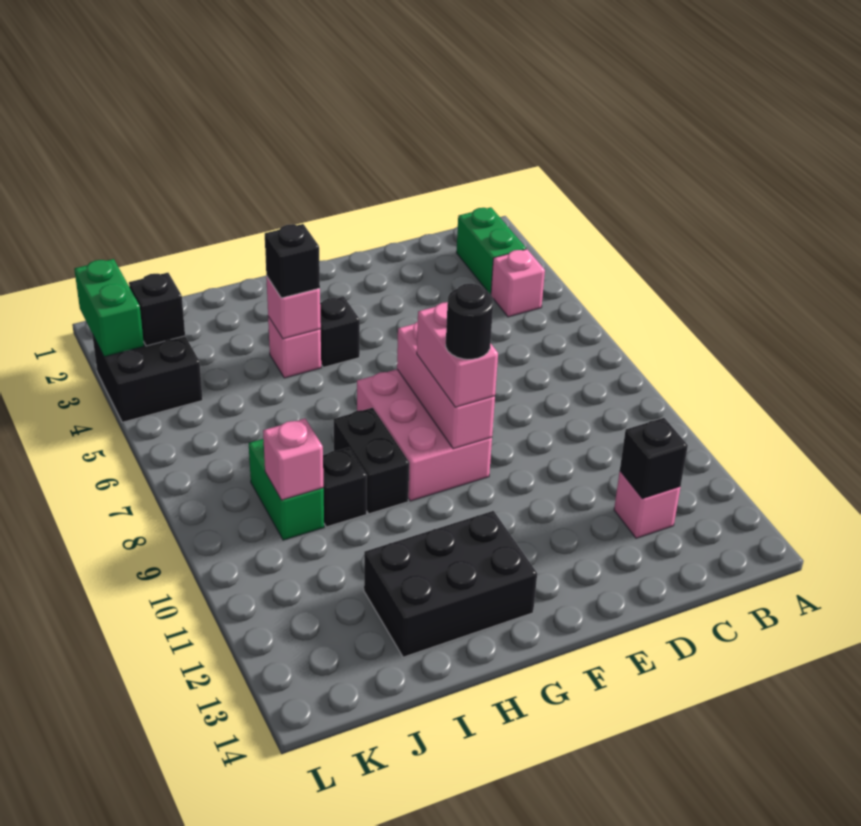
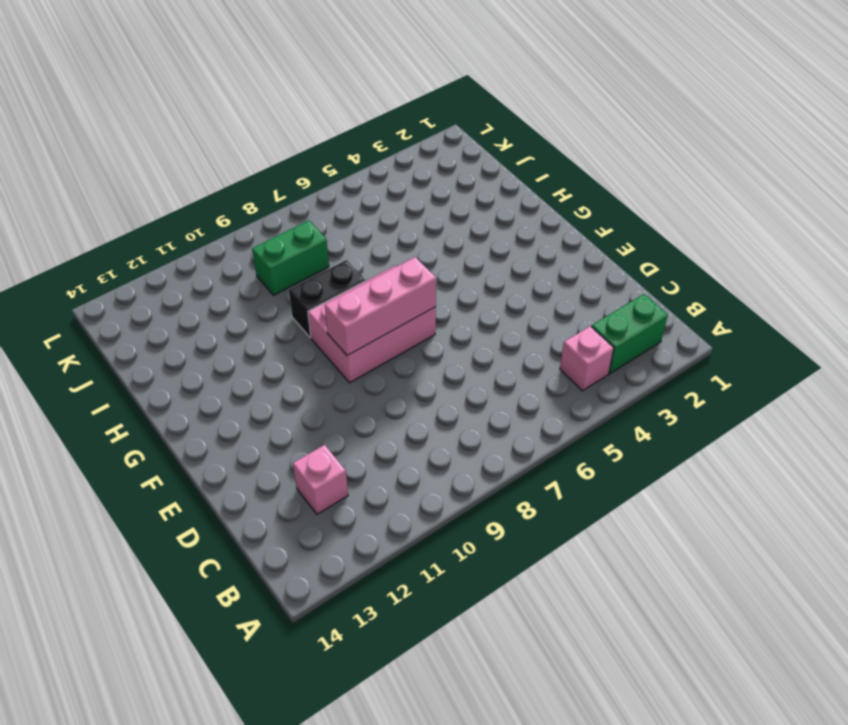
none -> black brick G4 level 1
none -> black brick G12:I13 level 1
none -> pink brick H4 level 1

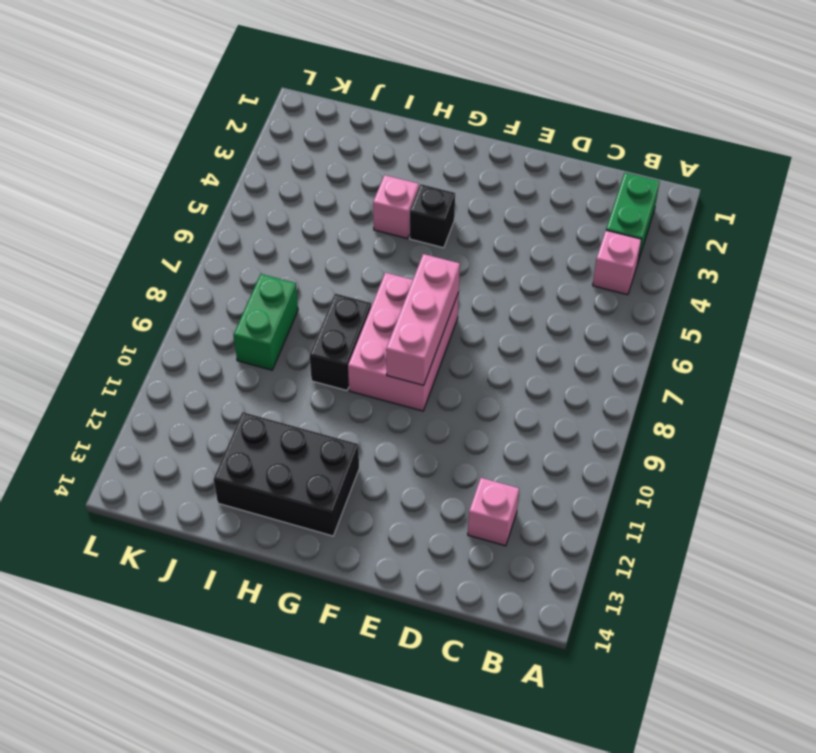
none -> black brick I9 level 1
none -> black brick K3:L4 level 1
none -> black brick C12 level 2

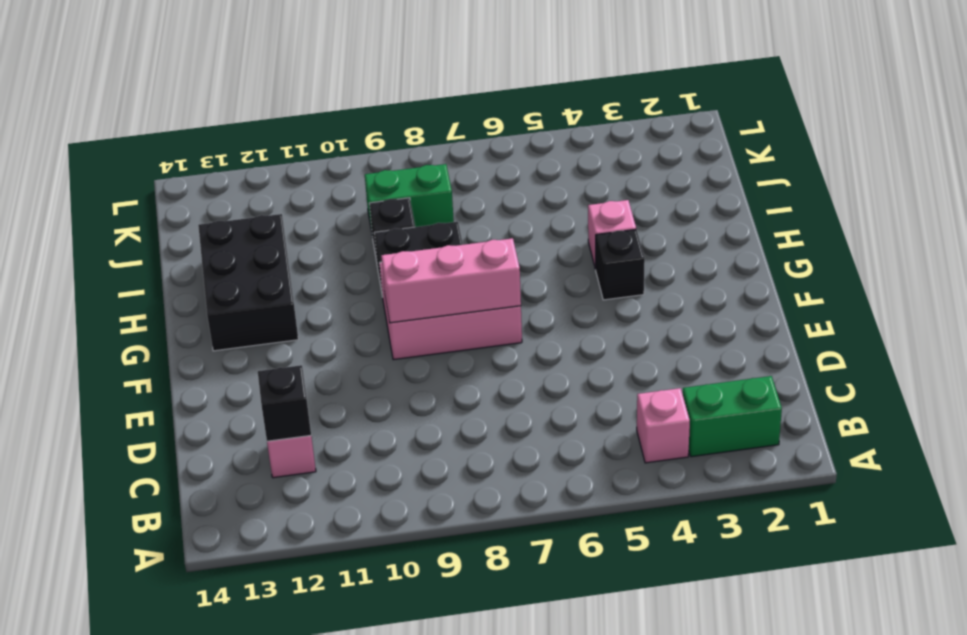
none -> black brick K3:L4 level 1
none -> pink brick H4 level 2
none -> pink brick J9 level 2

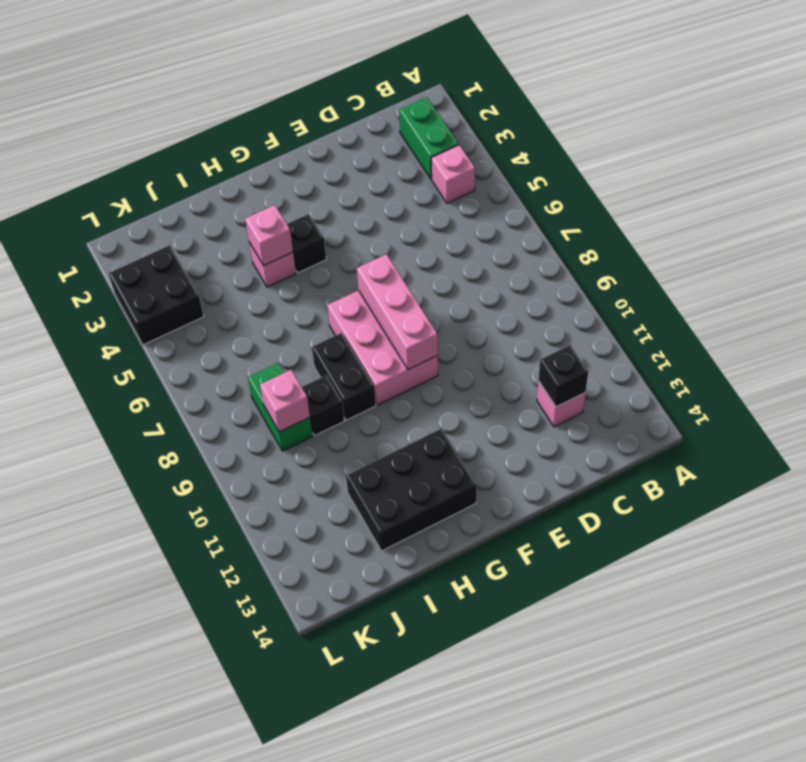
none -> black brick K3 level 2
none -> green brick L2:L3 level 2
none -> pink brick F8:F9 level 3

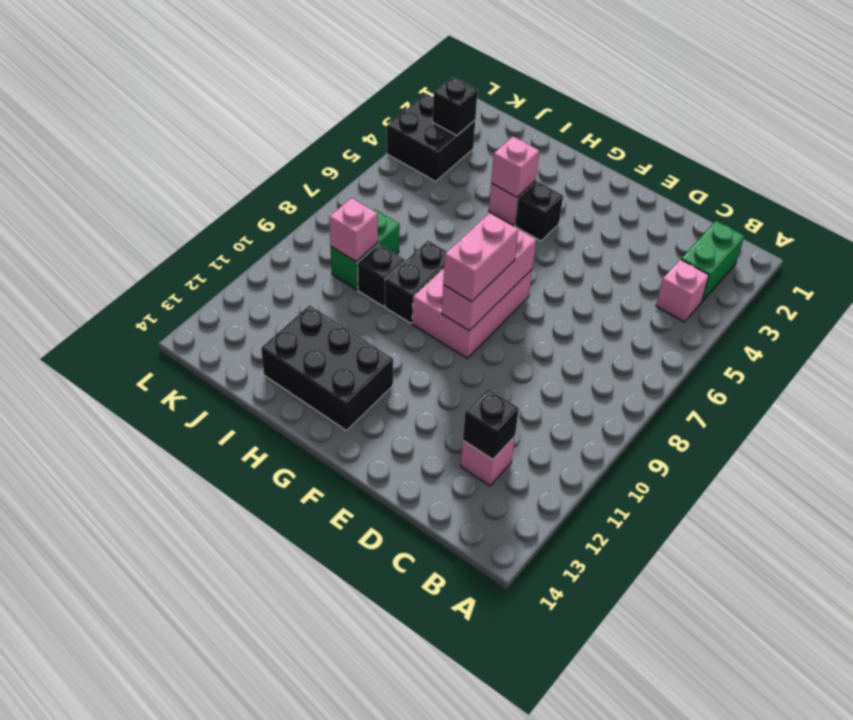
none -> green brick L2:L3 level 2
none -> black brick H4 level 3
none -> black round brick F9 level 4

